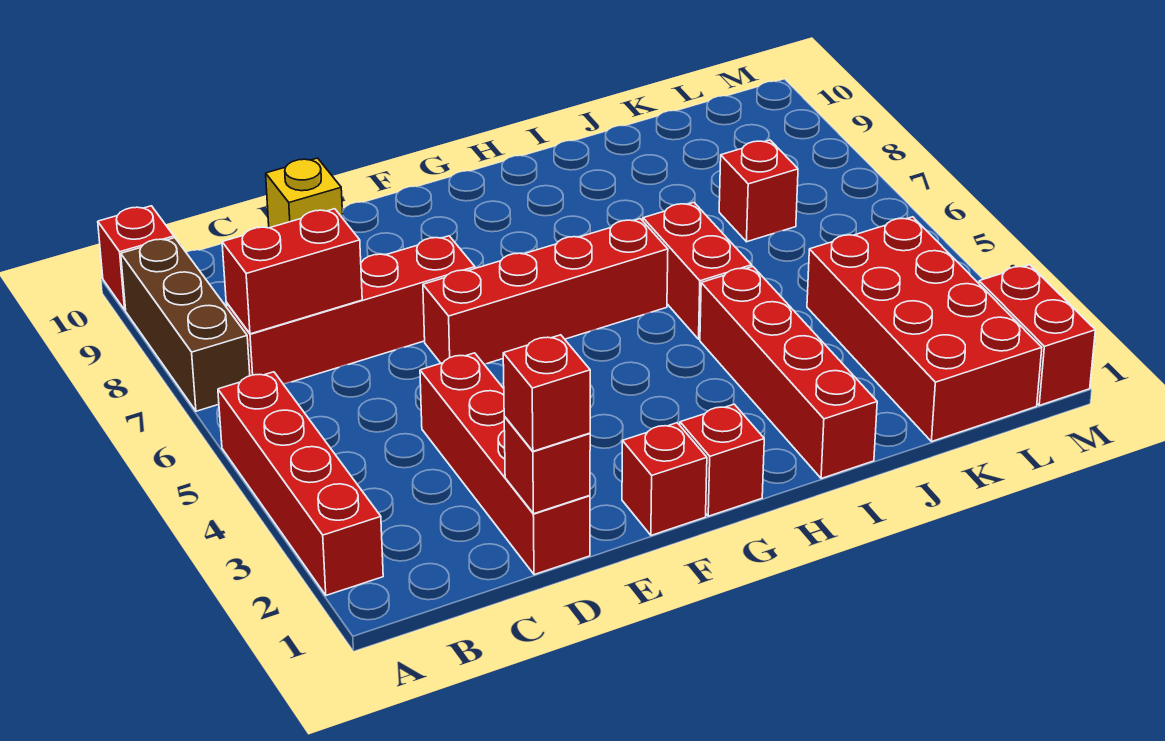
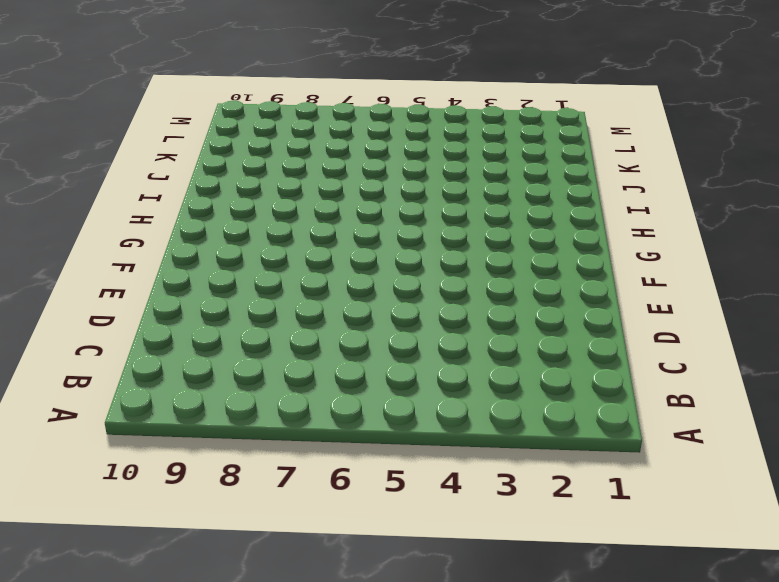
none -> red brick A2:A5 level 1
none -> brown brick A7:A9 level 1
none -> red brick A10 level 1

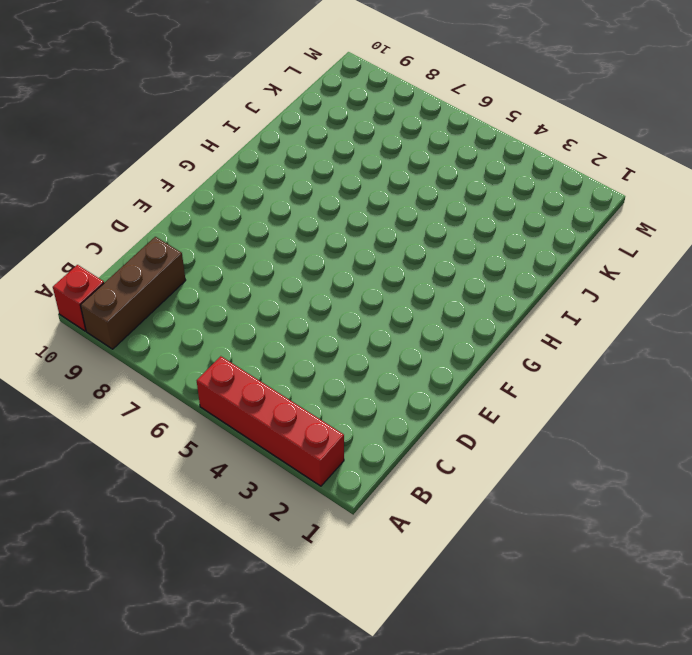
brown brick A9:C9 level 1 -> brown brick A7:A9 level 1
none -> red brick B7:E7 level 1
none -> red brick D1:D4 level 1
none -> yellow brick D10 level 1

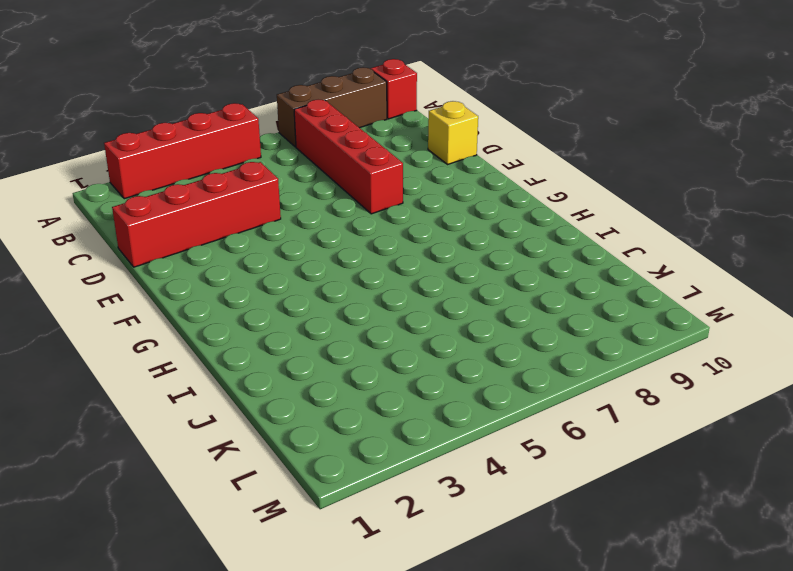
none -> red brick E6:H6 level 1
none -> red brick F1 level 1
none -> red brick G1 level 1

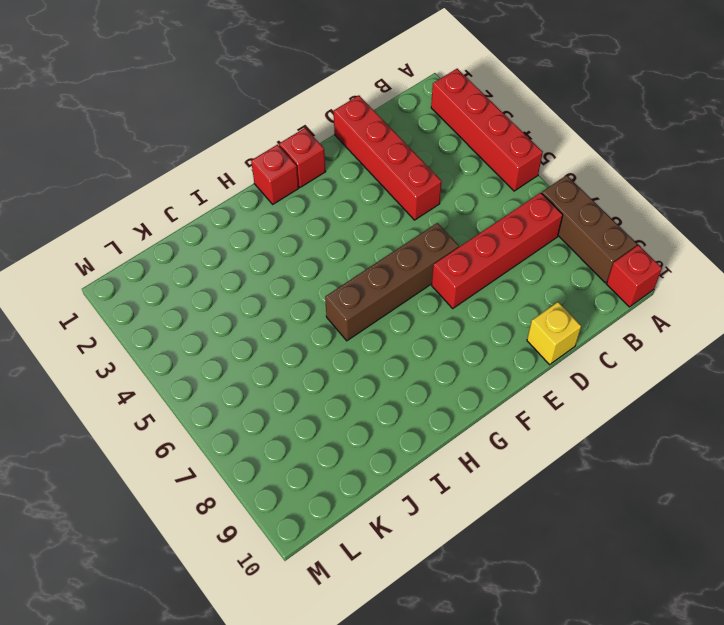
brown brick E6:H6 level 1 -> red brick E6:H6 level 1
none -> red brick I1:I4 level 1
none -> red brick I5:I6 level 1
none -> red brick K1:L4 level 1

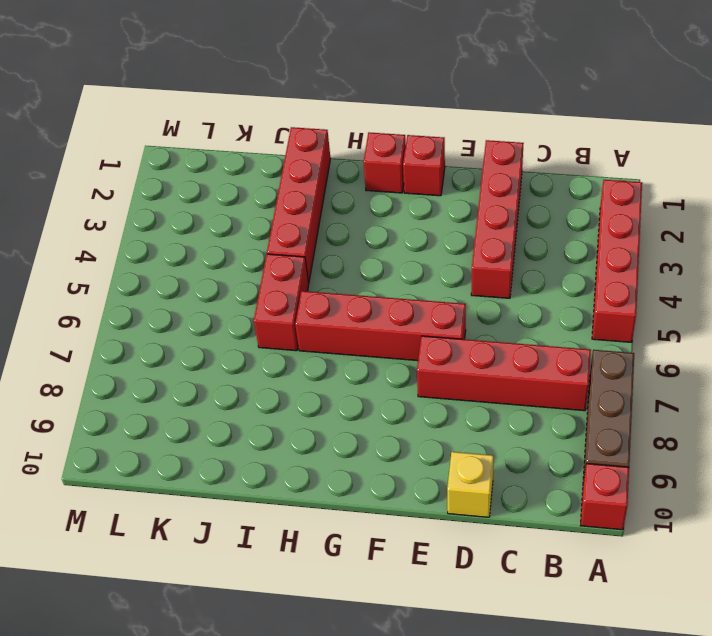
none -> red brick K1:L4 level 1
none -> red brick K7 level 1
none -> red brick M1:M2 level 1

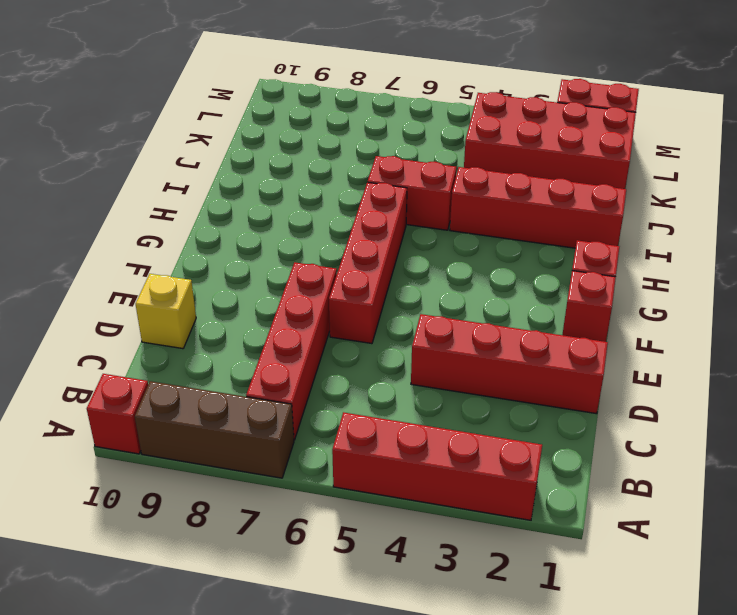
none -> red brick K7 level 1
none -> red brick B7:C7 level 2
none -> red brick D1 level 2

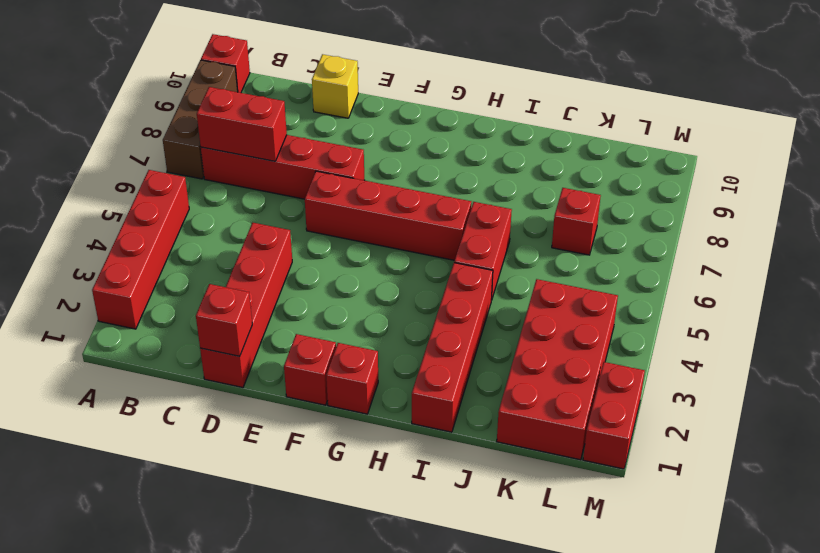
none -> red brick D1 level 3

